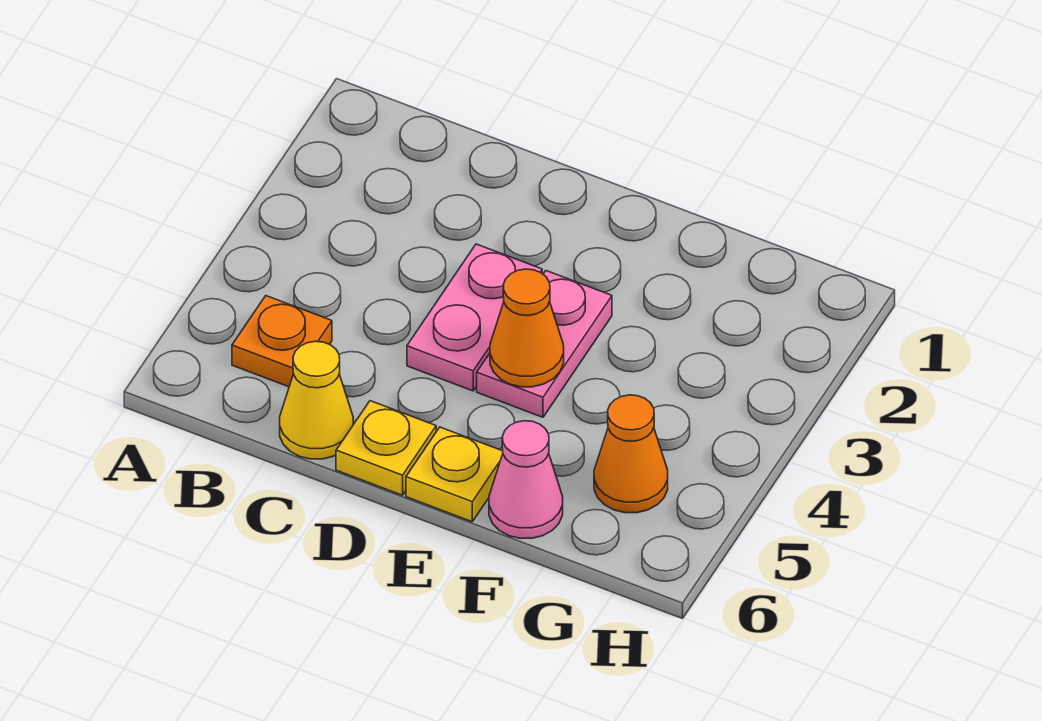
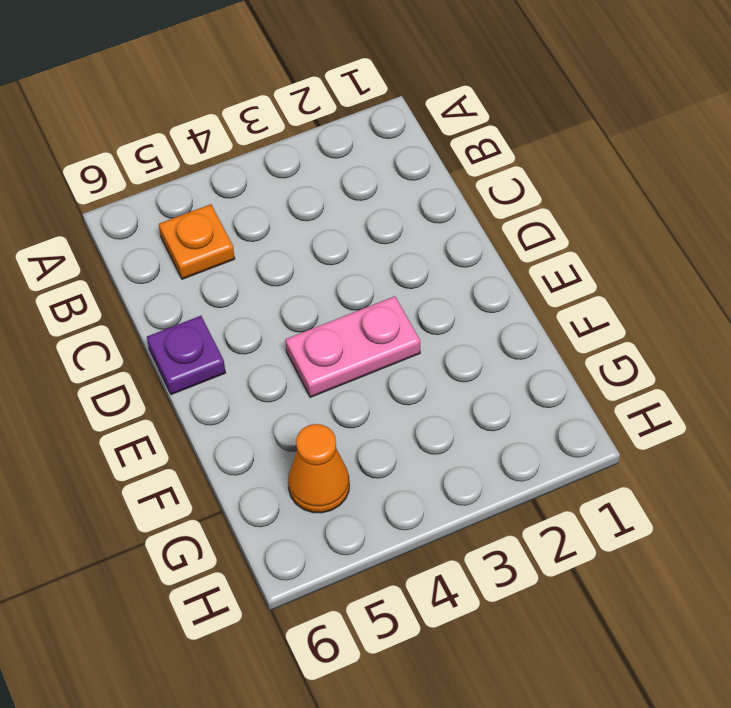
purple plate D6 level 1 -> yellow plate D6 level 1
none -> yellow cone C6 level 1
none -> pink plate D3:D4 level 1

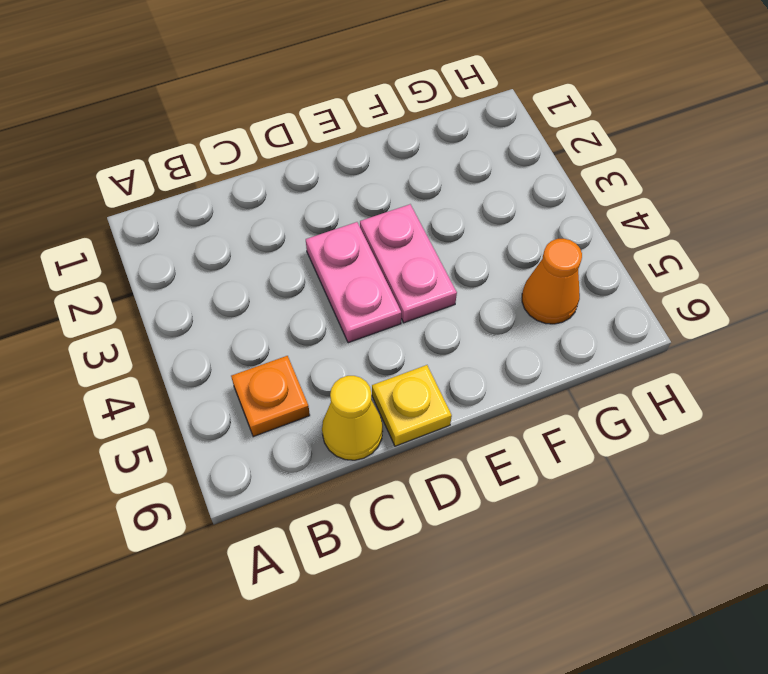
none -> yellow plate E6 level 1
none -> pink cone F6 level 1

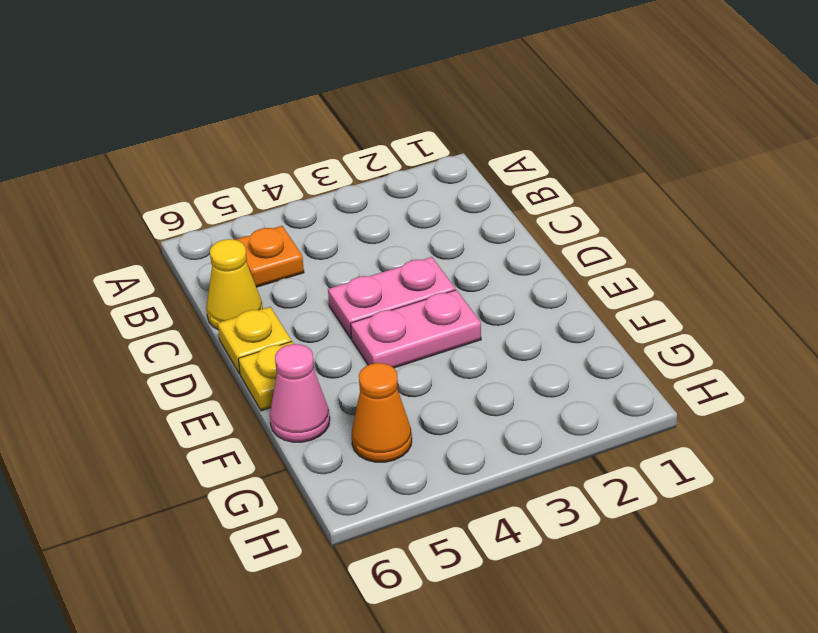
none -> orange cone E4 level 2

